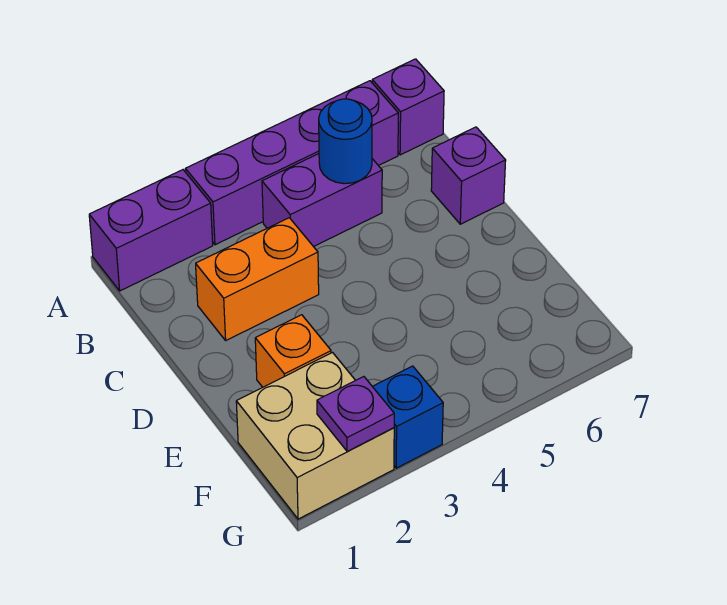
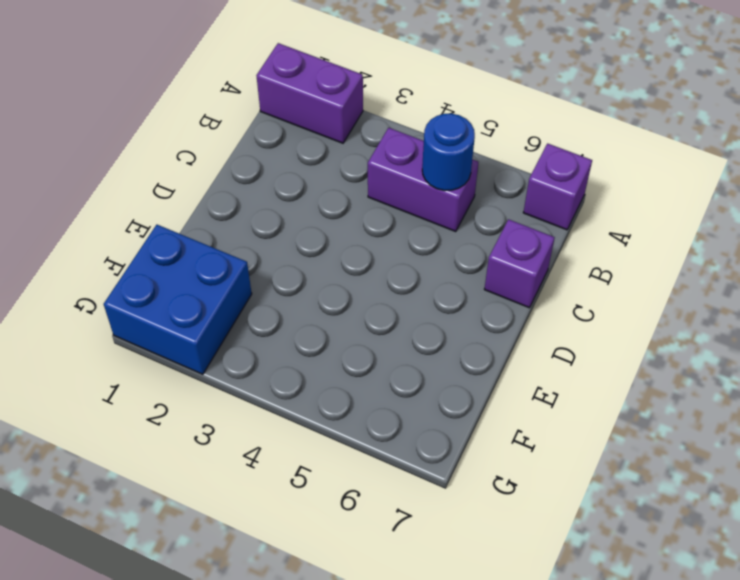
blue brick F1:G2 level 1 -> tan brick F1:G2 level 1
none -> purple brick A3:A6 level 1
none -> orange brick C2:C3 level 1

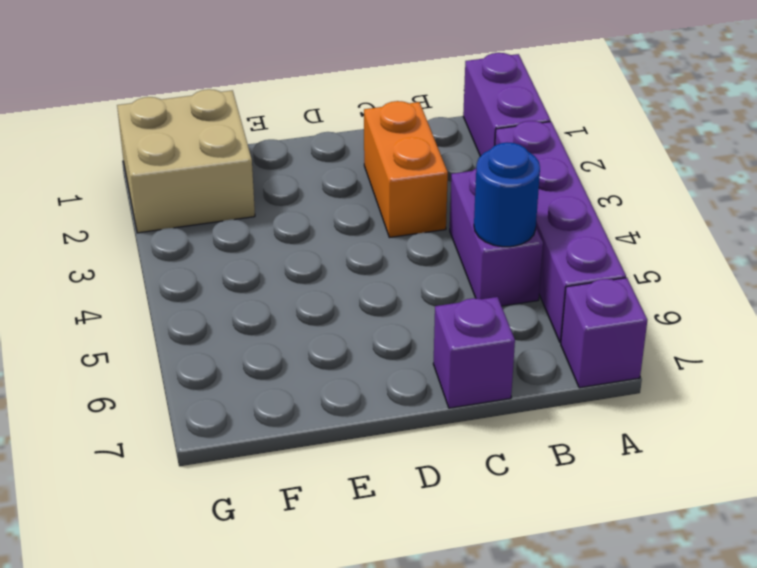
none -> orange brick E2 level 1
none -> blue brick G3 level 1

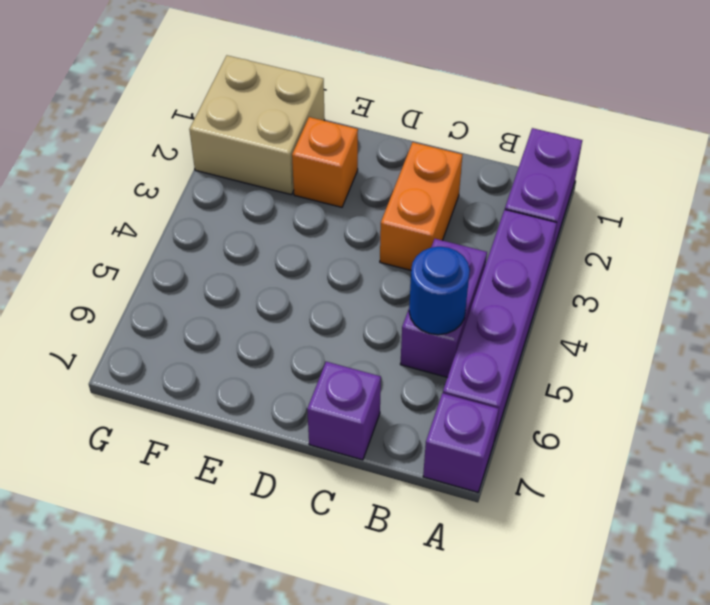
none -> blue brick G3 level 1
none -> purple plate G2 level 2

